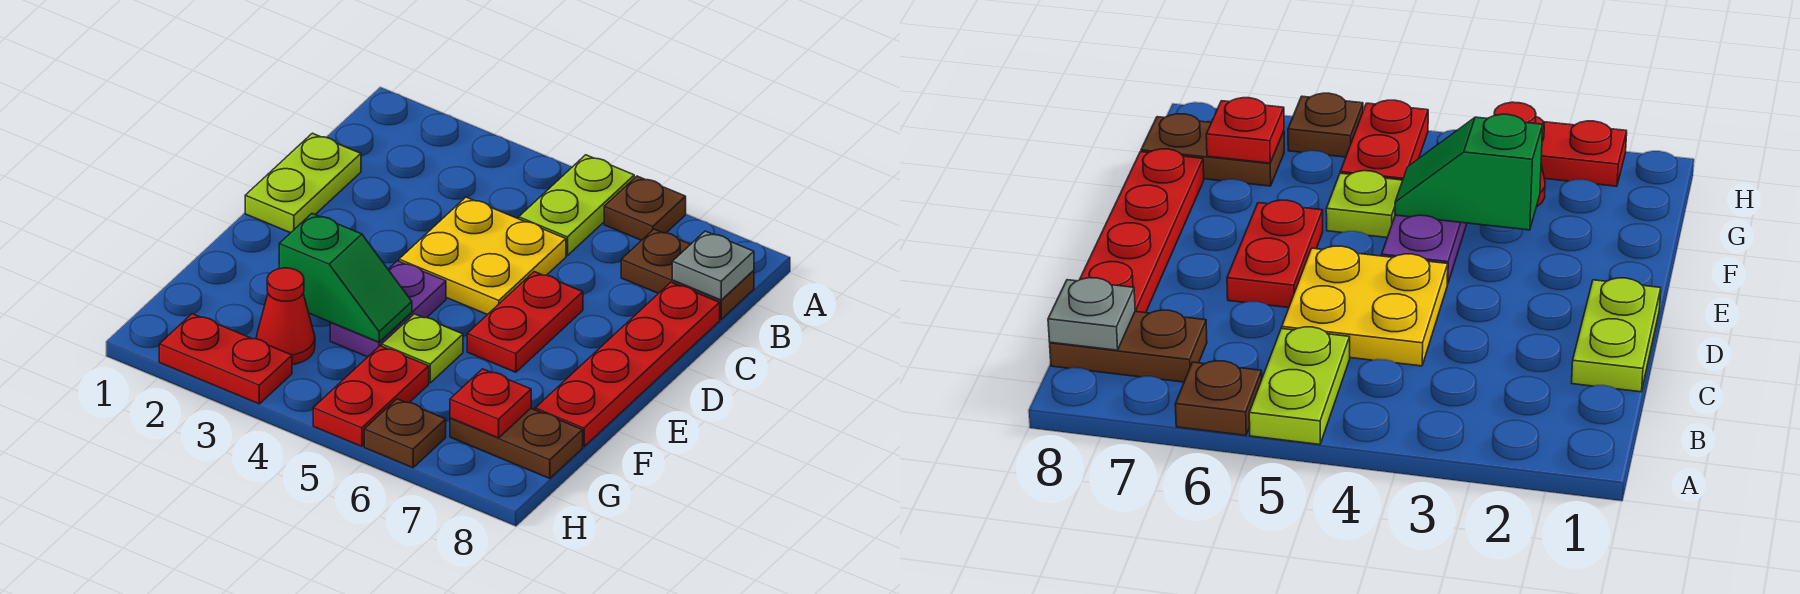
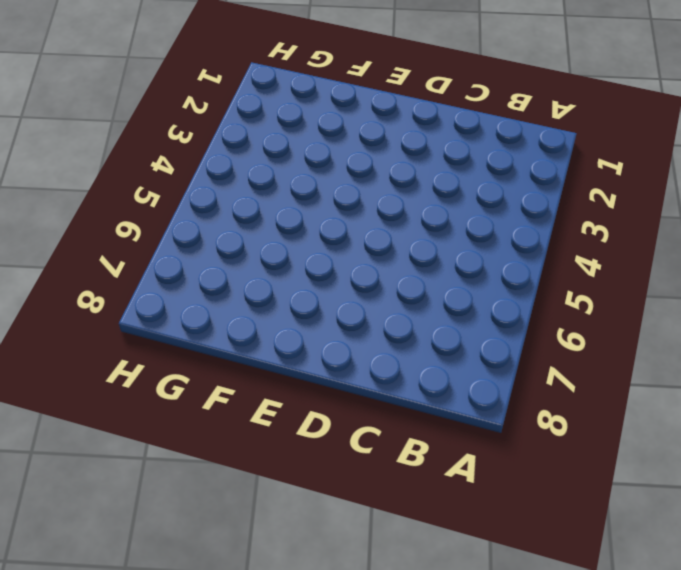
none -> lime plate A5:B5 level 1
none -> brown plate A6 level 1
none -> brown plate B7:B8 level 1

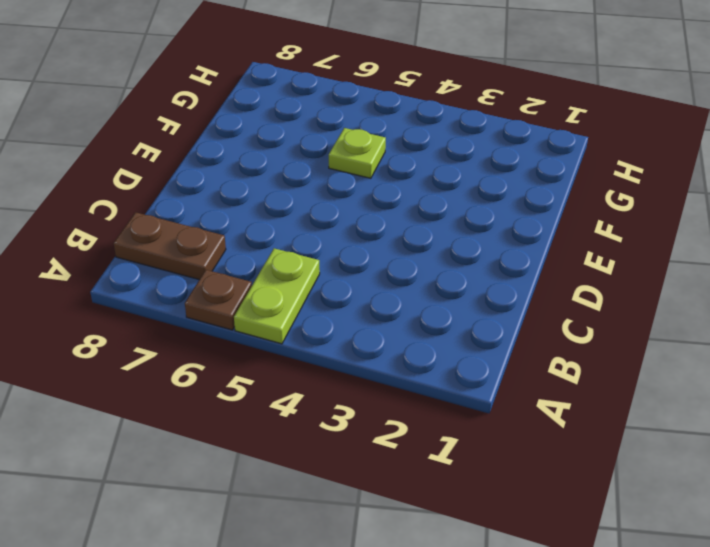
none -> lime plate C1:D1 level 1
none -> yellow plate C4:D5 level 1
none -> red plate C8:F8 level 1

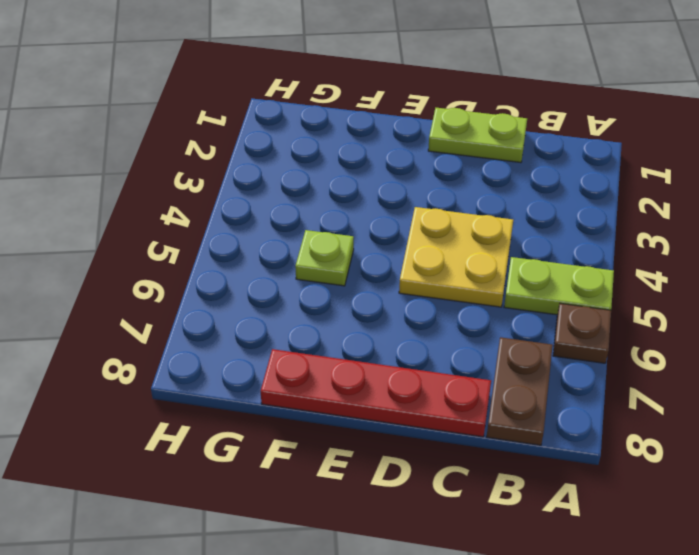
none -> red plate D6:E6 level 1
none -> purple plate E4:F4 level 1
none -> red cone G3 level 1

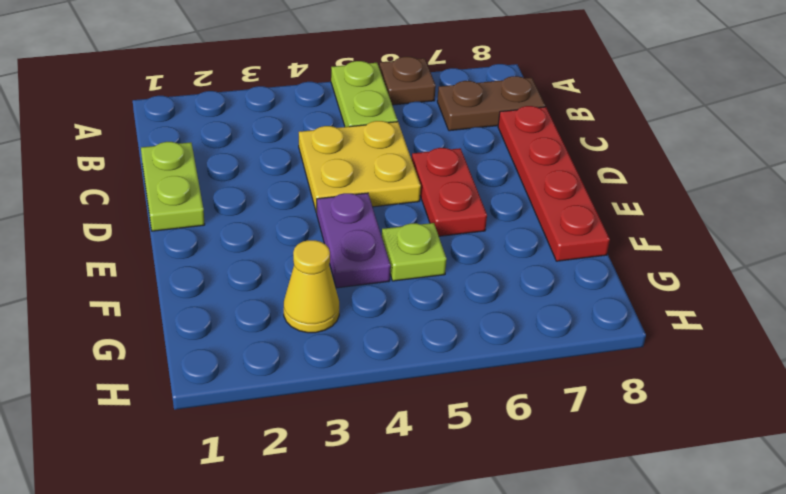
yellow cone G3 level 1 -> red cone G3 level 1
none -> red plate G5:H5 level 1
none -> brown plate G7:G8 level 1
none -> red plate H2:H3 level 1

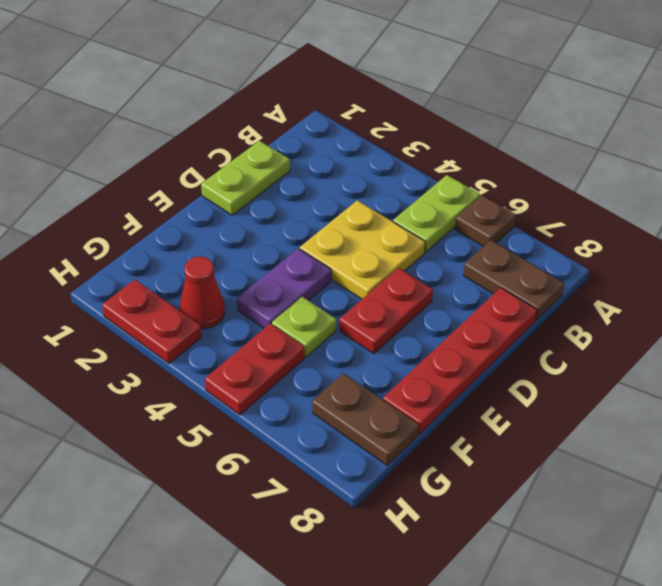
none -> brown plate H6 level 1
none -> grey plate B8 level 2
none -> green slope F3:F4 level 2 top 3

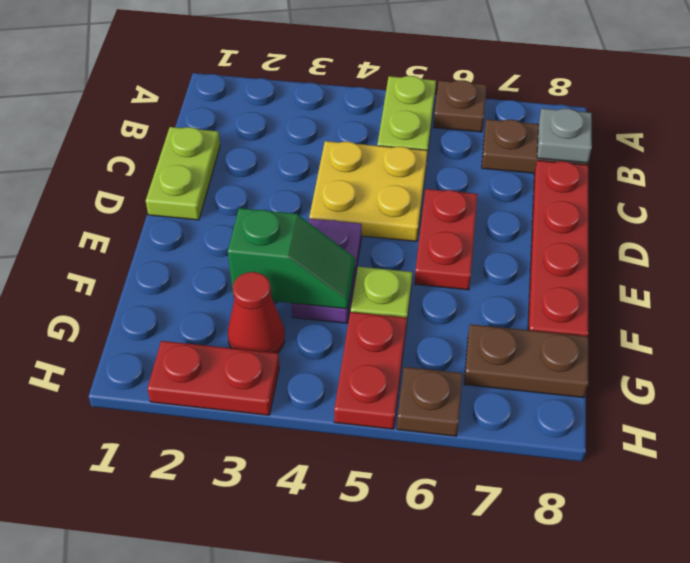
none -> red plate G7 level 2

